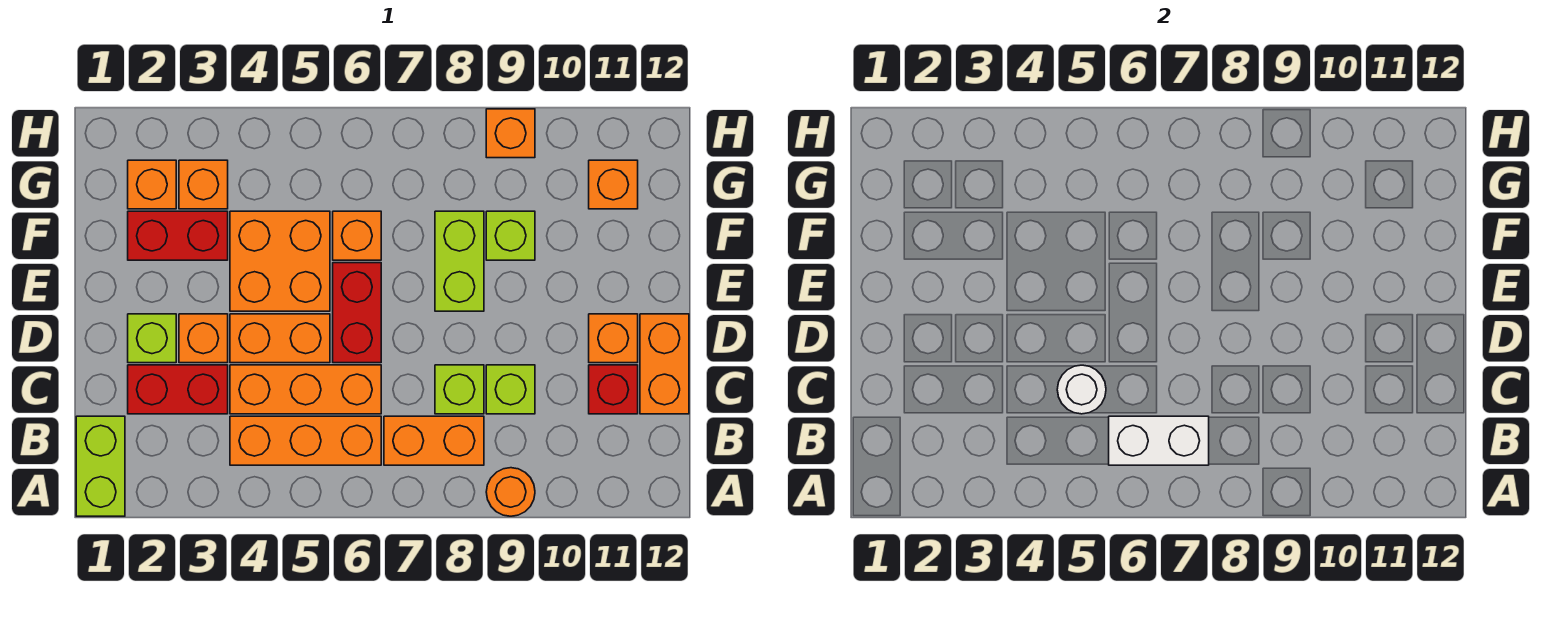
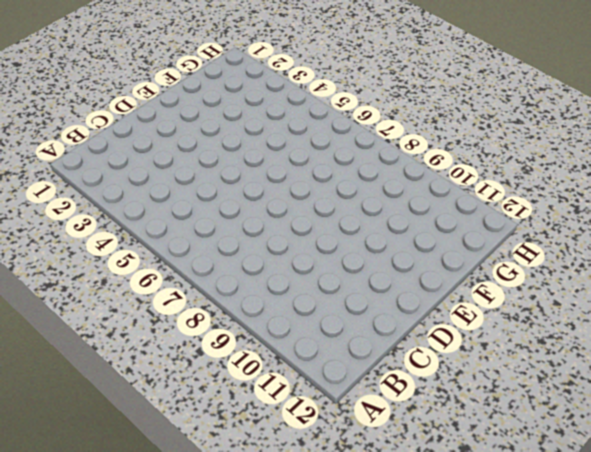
none -> lime brick A1:B1 level 1
none -> orange round brick A9 level 1
none -> orange brick B4:B6 level 1

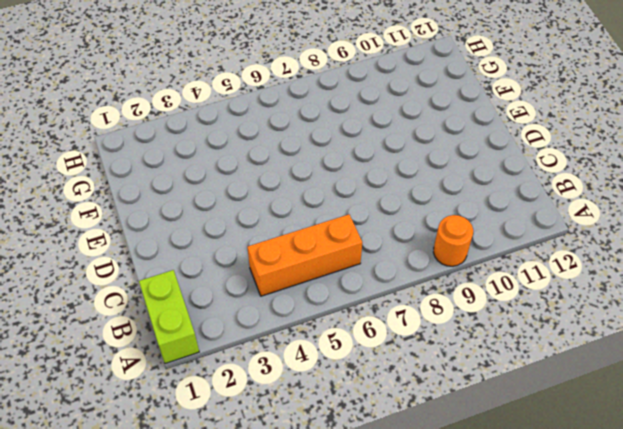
none -> orange brick B7:B8 level 1
none -> red brick C2:C3 level 1
none -> orange brick C4:C6 level 1

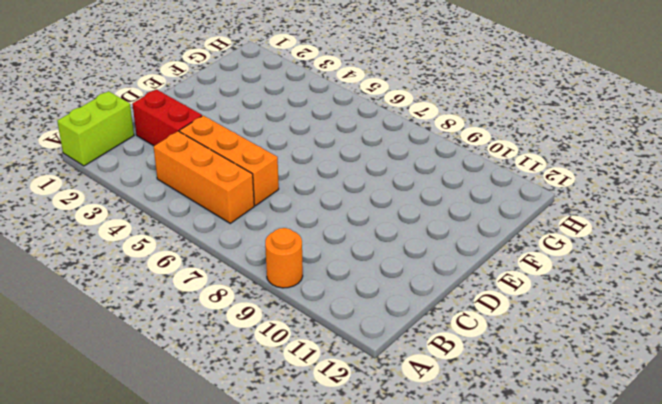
none -> orange brick B7:B8 level 1
none -> lime brick C8 level 1
none -> lime brick C9 level 1

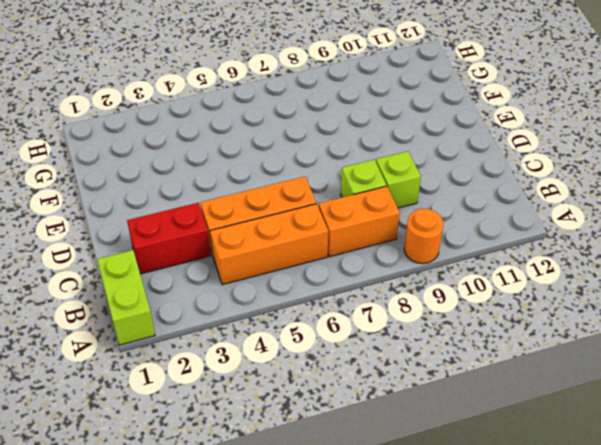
none -> red brick C11 level 1
none -> orange brick C12:D12 level 1
none -> lime brick D2 level 1

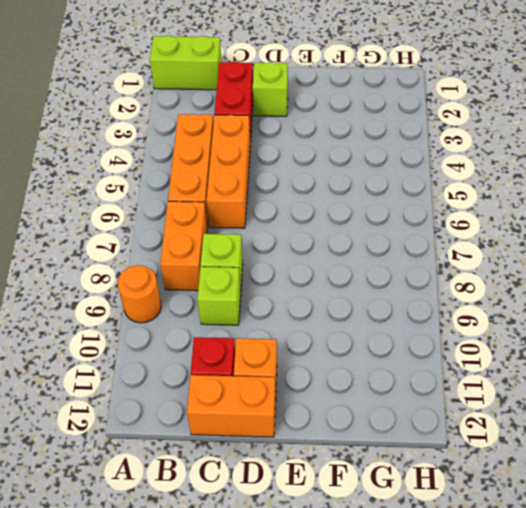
none -> orange brick D3 level 1
none -> orange brick D4:D5 level 1
none -> red brick D6:E6 level 1

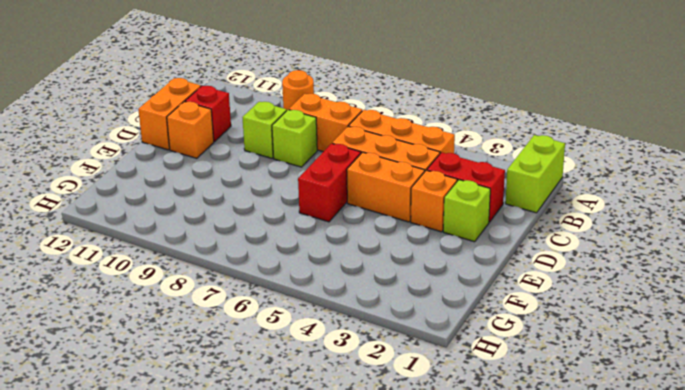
none -> orange brick E4:F5 level 1
none -> lime brick E8:F8 level 1
none -> red brick F2:F3 level 1

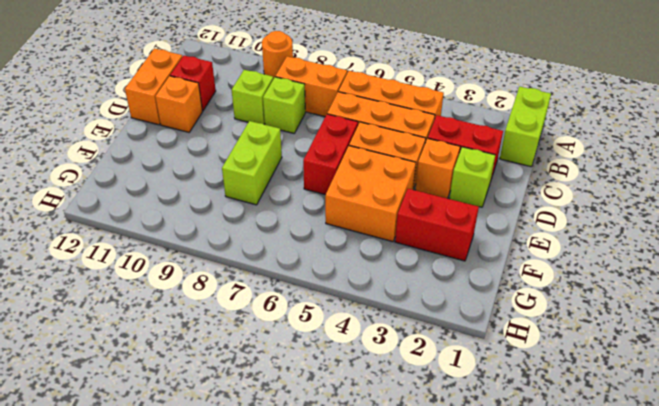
none -> orange brick F6 level 1
none -> lime brick F9 level 1
none -> orange brick G2 level 1

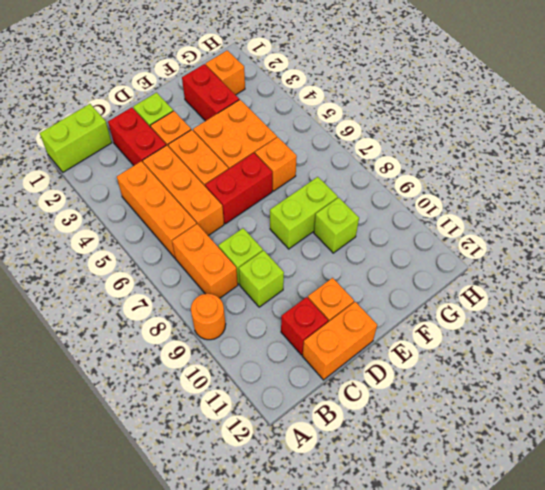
none -> orange brick G3 level 1
none -> orange brick G11 level 1
none -> orange brick H9 level 1

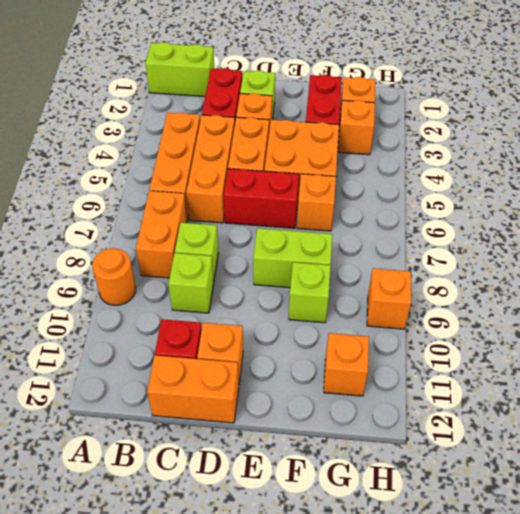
none -> white brick B6:B7 level 2
none -> white round brick C5 level 2

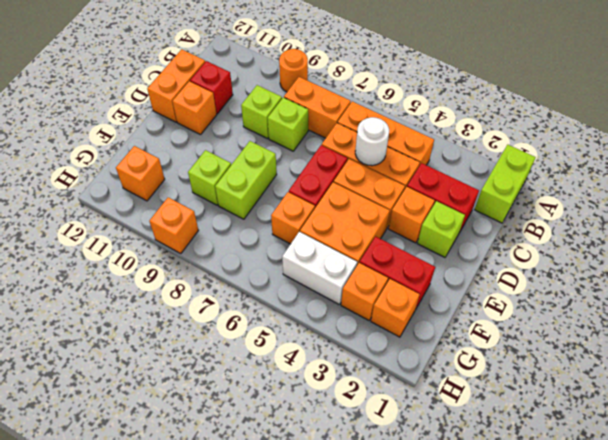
white brick G4:G5 level 1 -> white brick B6:B7 level 2

